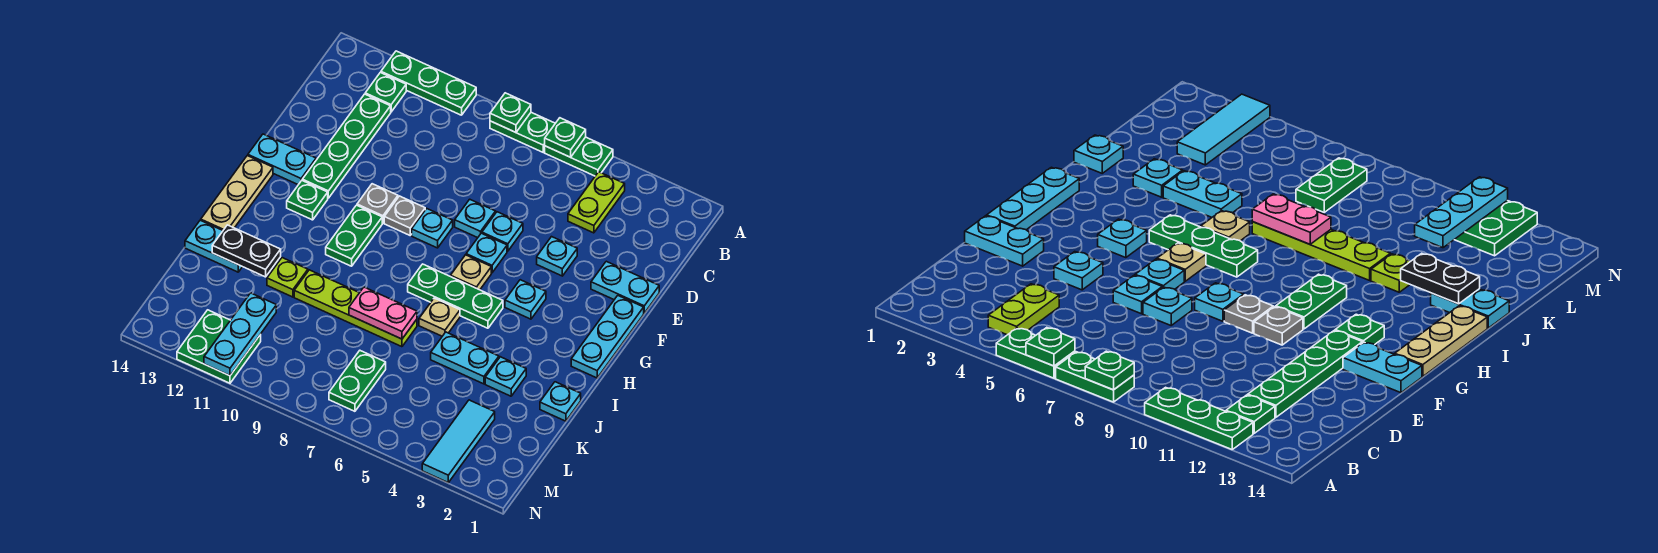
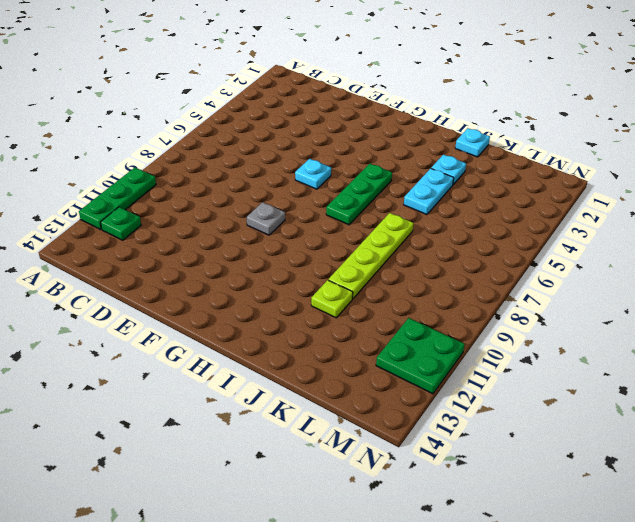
none -> green plate A5:A6 level 1
none -> green plate A7:A8 level 1
none -> lime plate B4:C4 level 1
none -> green plate C12:F12 level 1

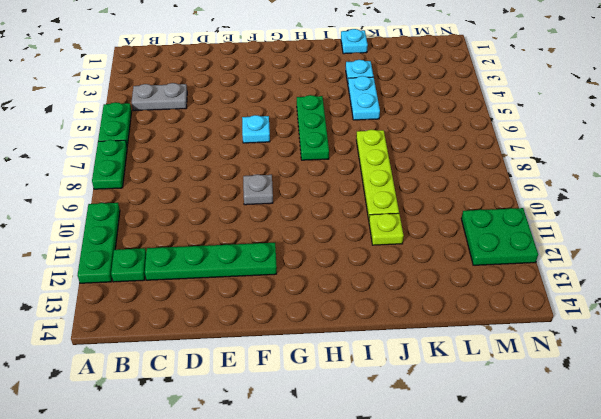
grey plate B4:C4 level 1 -> lime plate B4:C4 level 1
none -> cyan plate E1:E2 level 1
none -> cyan plate E4 level 1
none -> cyan plate E6 level 1
none -> cyan plate E7 level 1

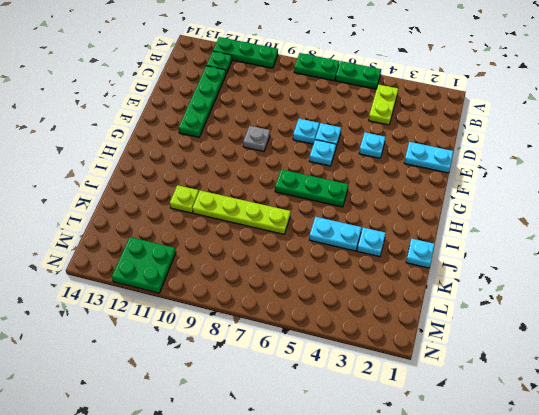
none -> cyan plate F1:H1 level 1
none -> cyan plate F8 level 1
none -> grey plate F10 level 1
none -> cyan plate F13:F14 level 1

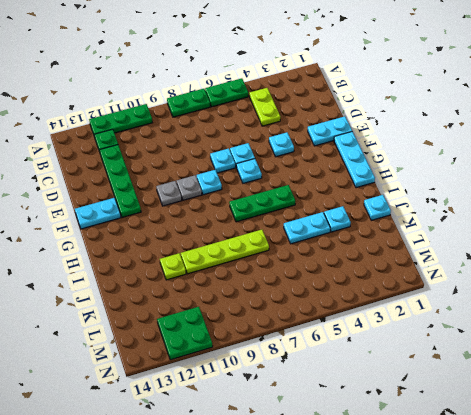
none -> cyan plate G4 level 1
none -> tan plate G6 level 1
none -> green plate G10:H10 level 1
none -> green plate G12 level 1

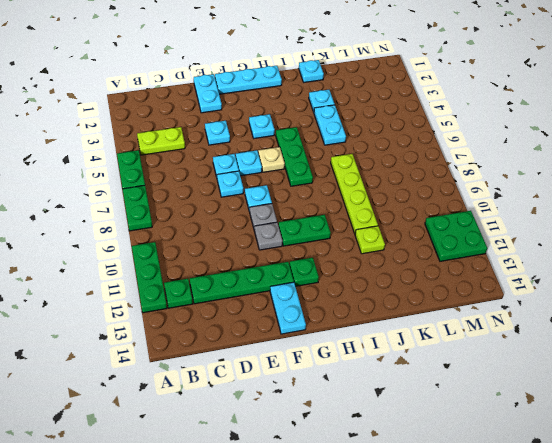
none -> tan plate G14:I14 level 1
none -> tan plate I6 level 1
none -> cyan plate J13:J14 level 1
none -> cyan tile L3:N3 level 1

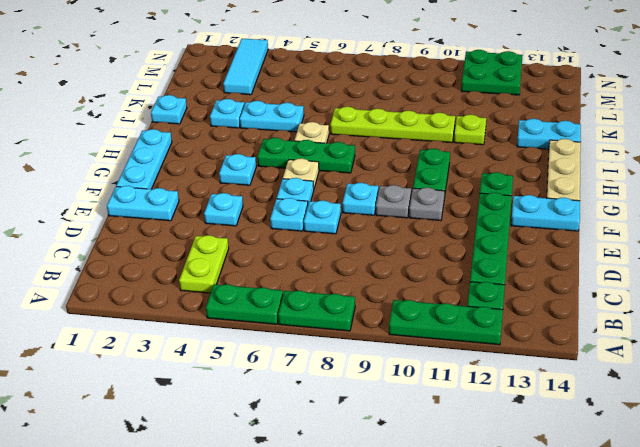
none -> green plate L7:M7 level 1
none -> green plate A6 level 2
none -> green plate A8 level 2
none -> pink plate J7:J8 level 2

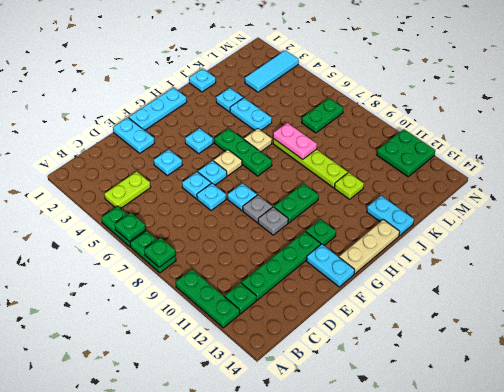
none -> black plate J12:J13 level 2
none -> cyan plate L11:N11 level 2

